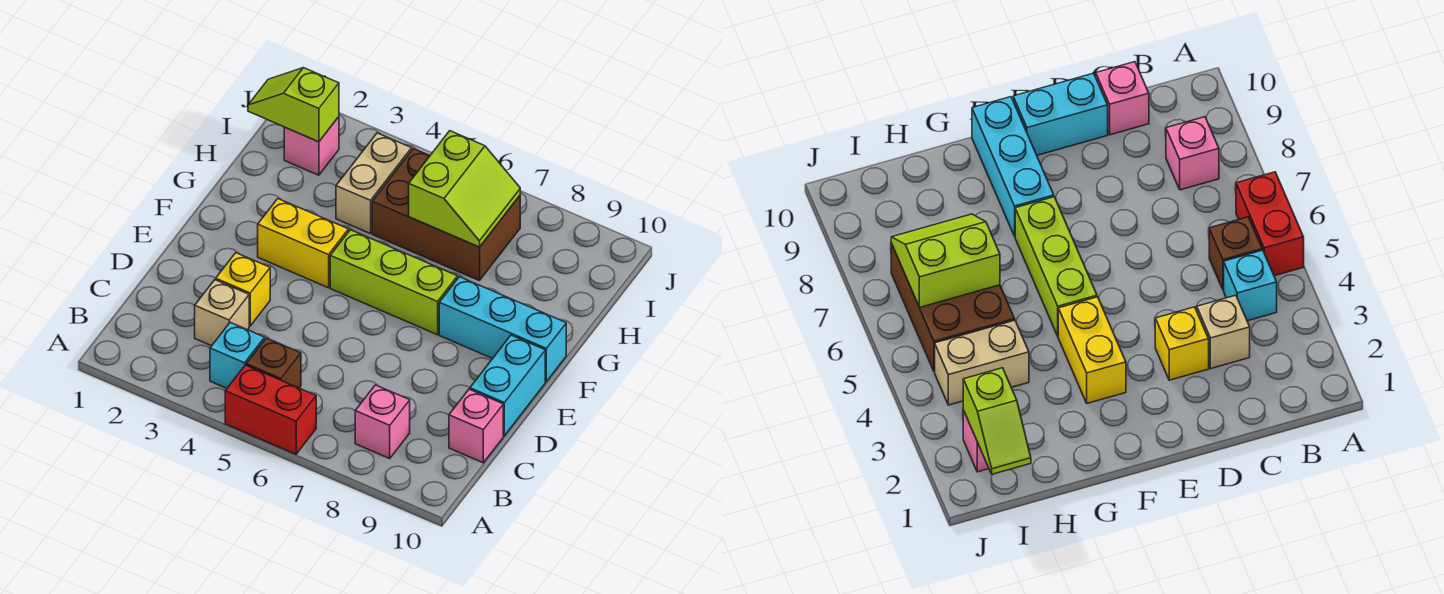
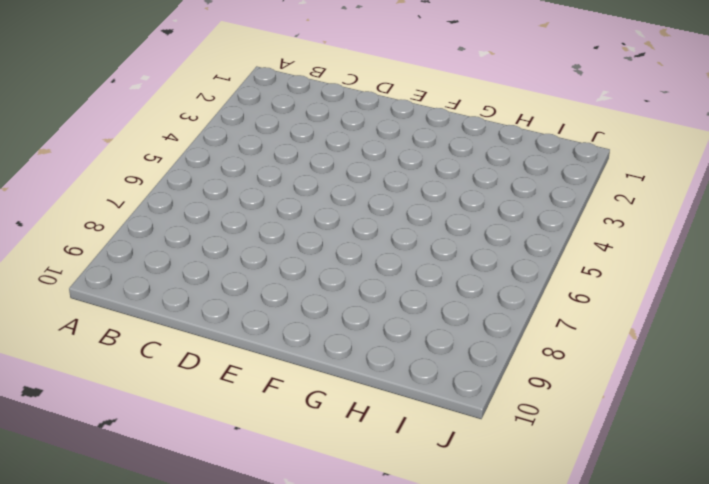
none -> red brick A5:A6 level 1
none -> cyan brick B4 level 1
none -> brown brick B5 level 1

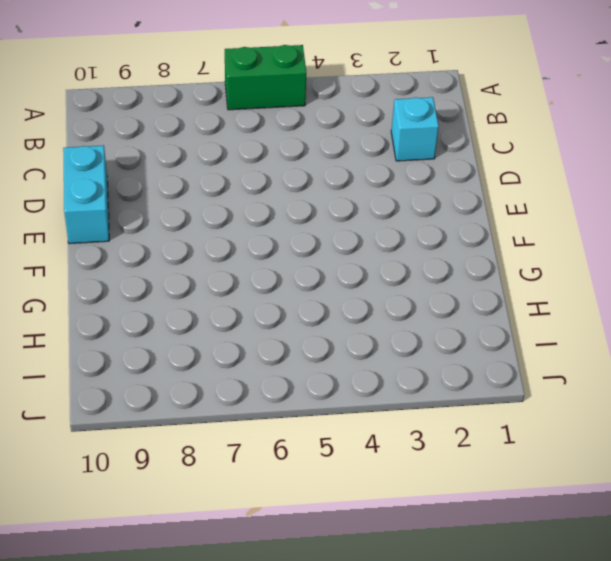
green brick A5:A6 level 1 -> red brick A5:A6 level 1
cyan brick C2 level 1 -> cyan brick B4 level 1
none -> brown brick B5 level 1
none -> pink brick B8 level 1
none -> tan brick C3 level 1

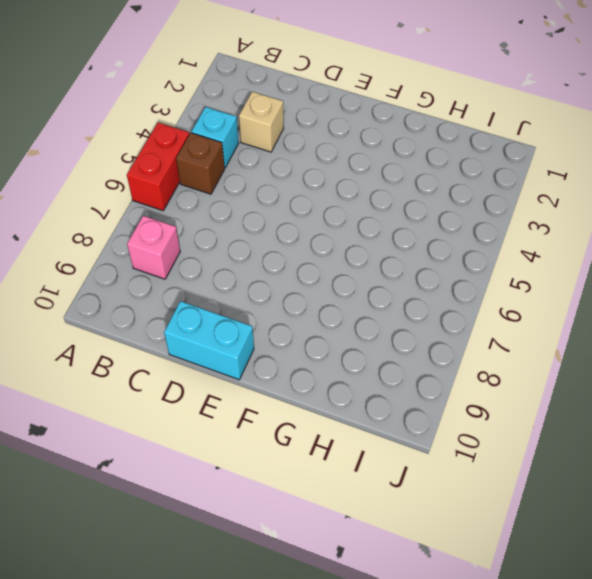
none -> pink brick C10 level 1
none -> yellow brick D3 level 1
none -> yellow brick F3:F4 level 1

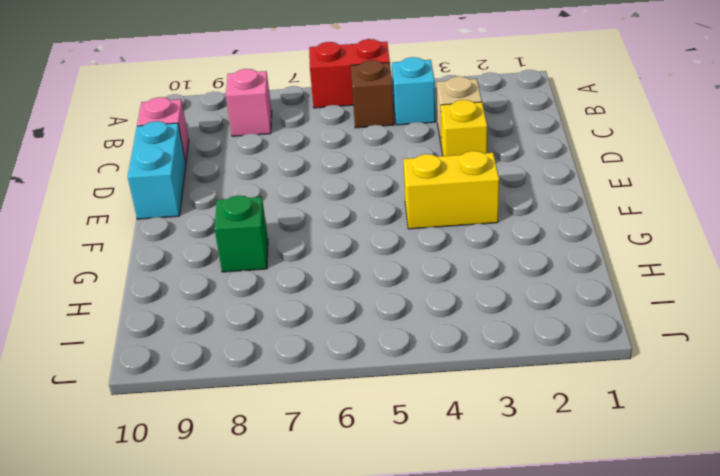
green brick G8 level 1 -> none
none -> lime brick F5:F7 level 1
none -> cyan brick F8:F10 level 1
none -> tan brick H4:I4 level 1

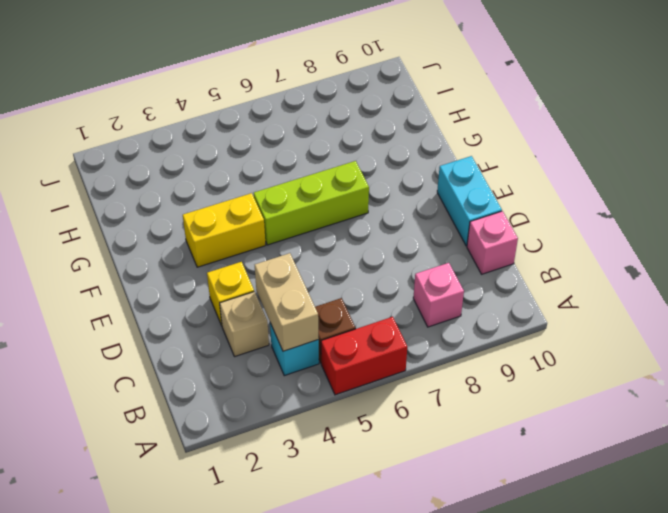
tan brick B4:C4 level 2 -> tan brick H4:I4 level 1
none -> cyan brick F8:F10 level 1
none -> brown brick H5:I7 level 1
none -> pink brick I2 level 1

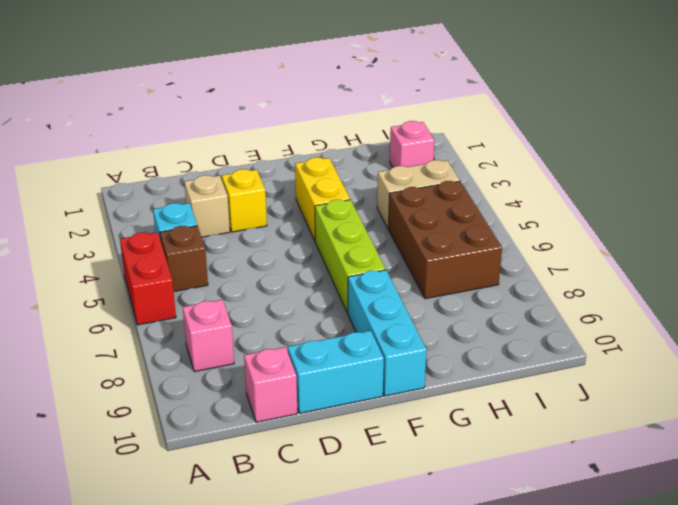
none -> lime slope H6:I7 level 2 top 6
none -> lime slope I1:I2 level 2 top 2

